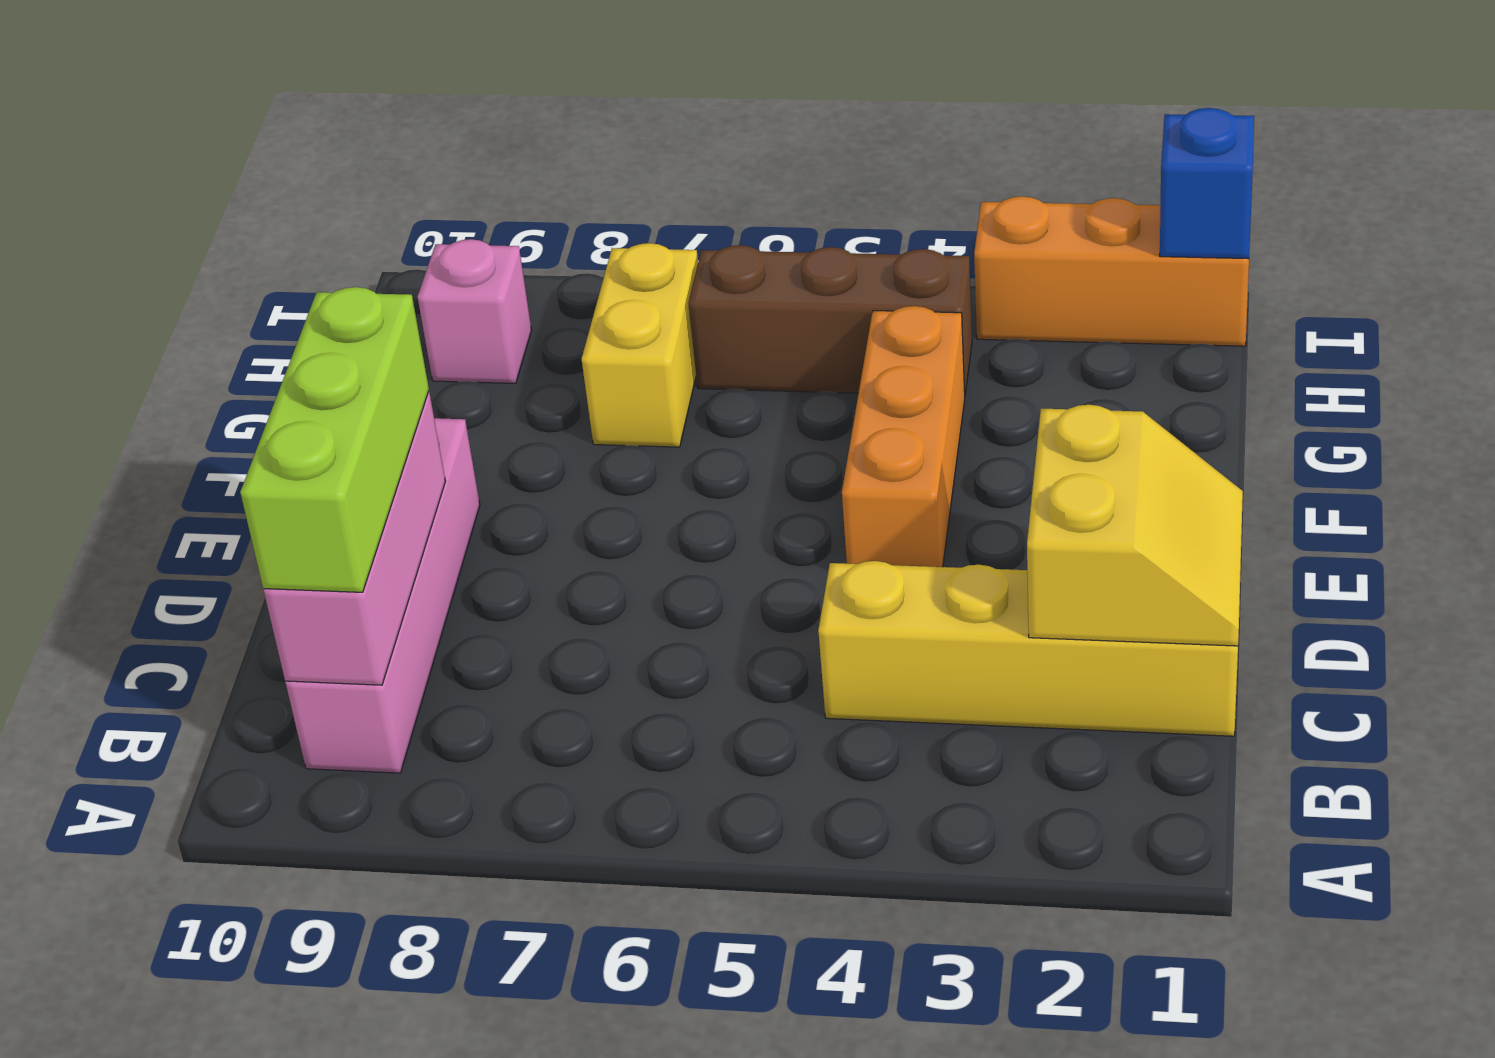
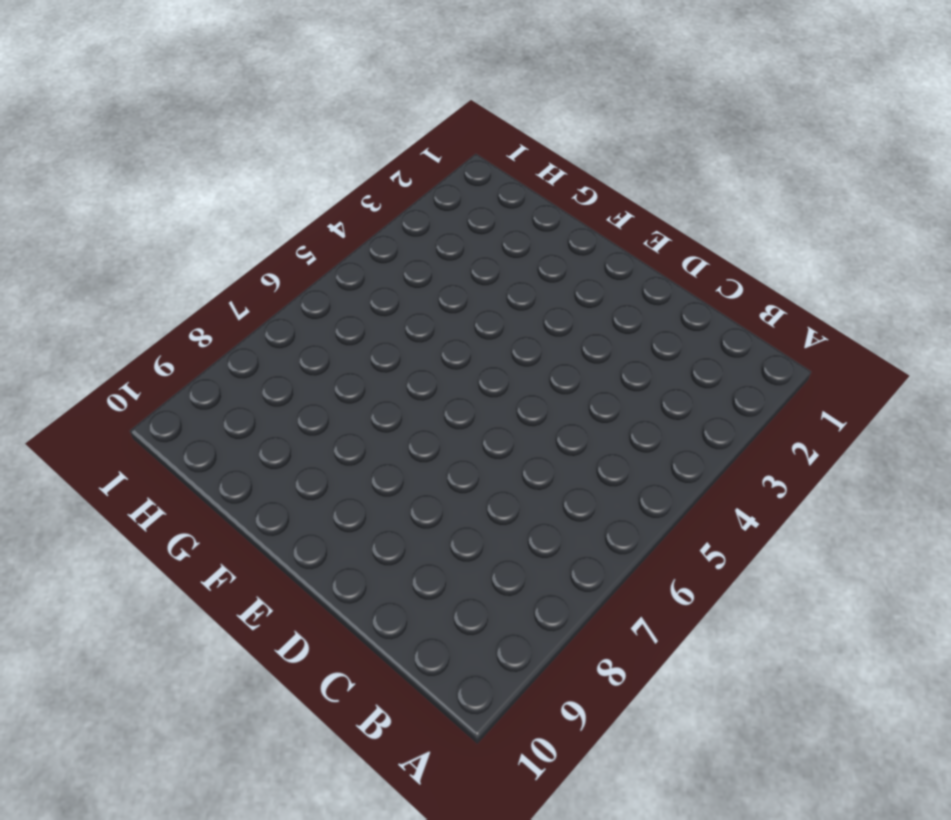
none -> pink brick B9:E9 level 1
none -> yellow brick C1:C4 level 1

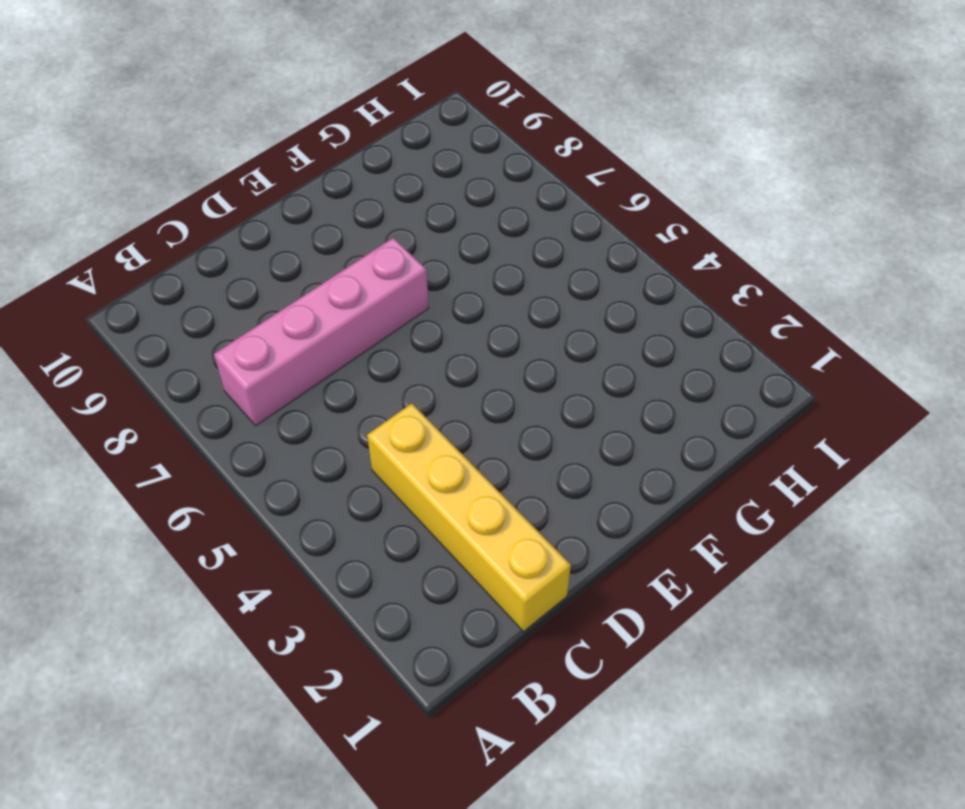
pink brick B7:E7 level 1 -> pink brick B9:E9 level 1
none -> orange brick E4:G4 level 1
none -> yellow brick G7:H7 level 1

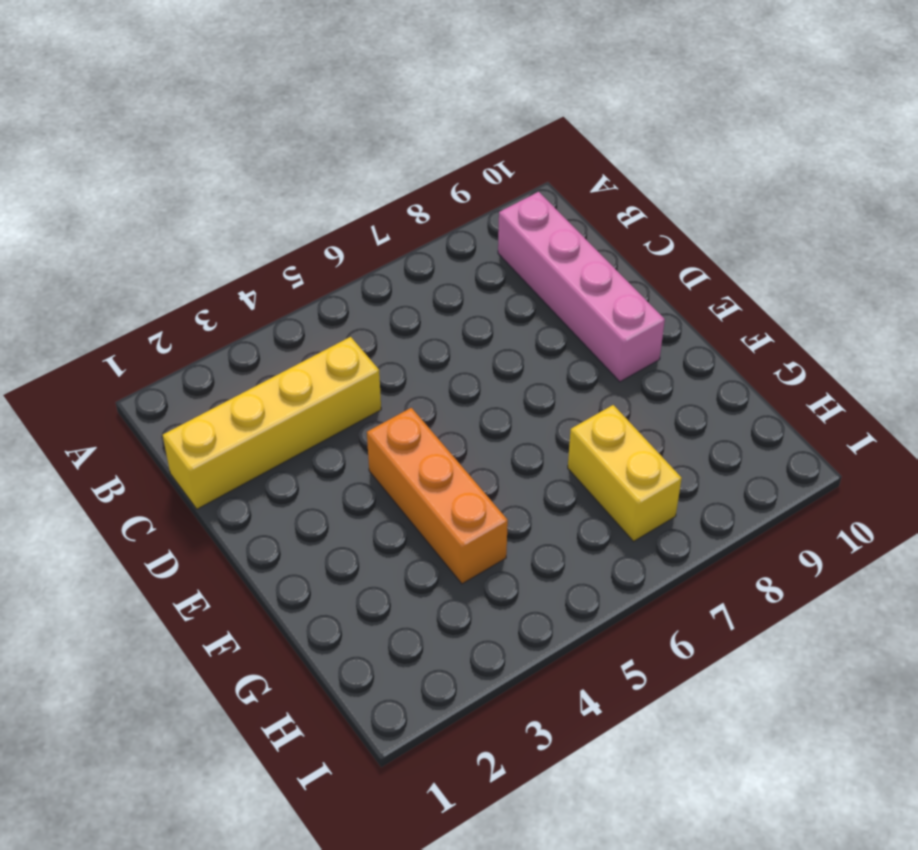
none -> brown brick H4:H6 level 1
none -> pink brick H9 level 1

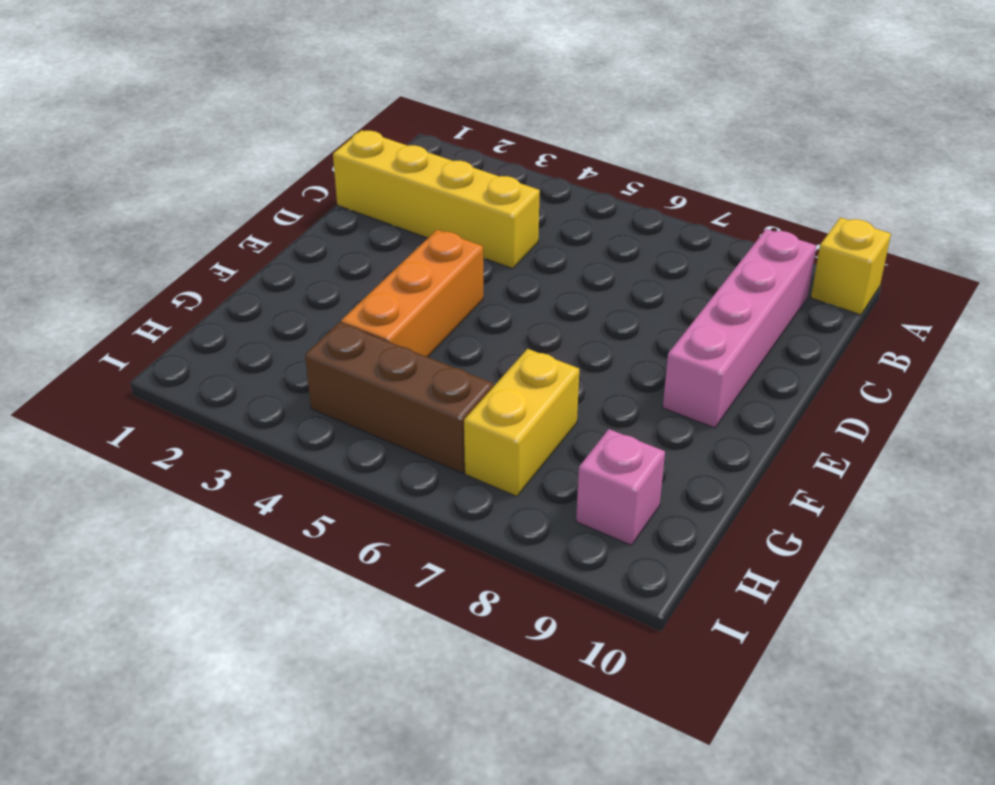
yellow brick A10 level 1 -> none
none -> orange brick I1:I3 level 1
none -> pink brick B9:D9 level 2

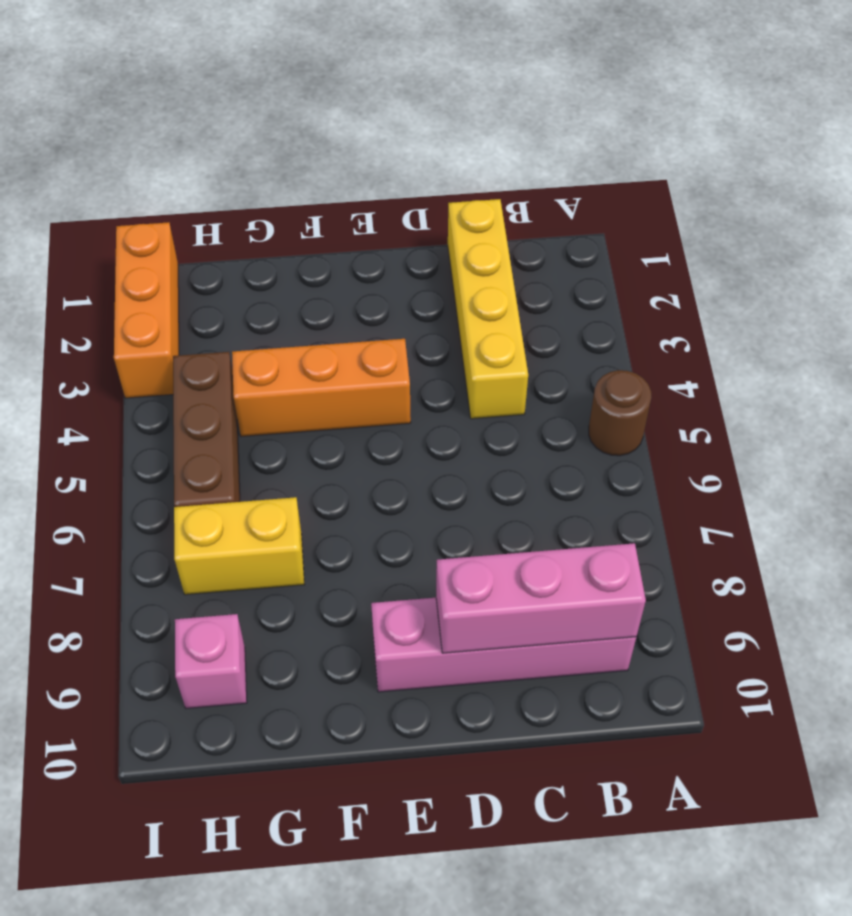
brown round brick A5 level 1 -> none
none -> yellow slope C1:D2 level 2 top 2
none -> blue brick I1 level 2

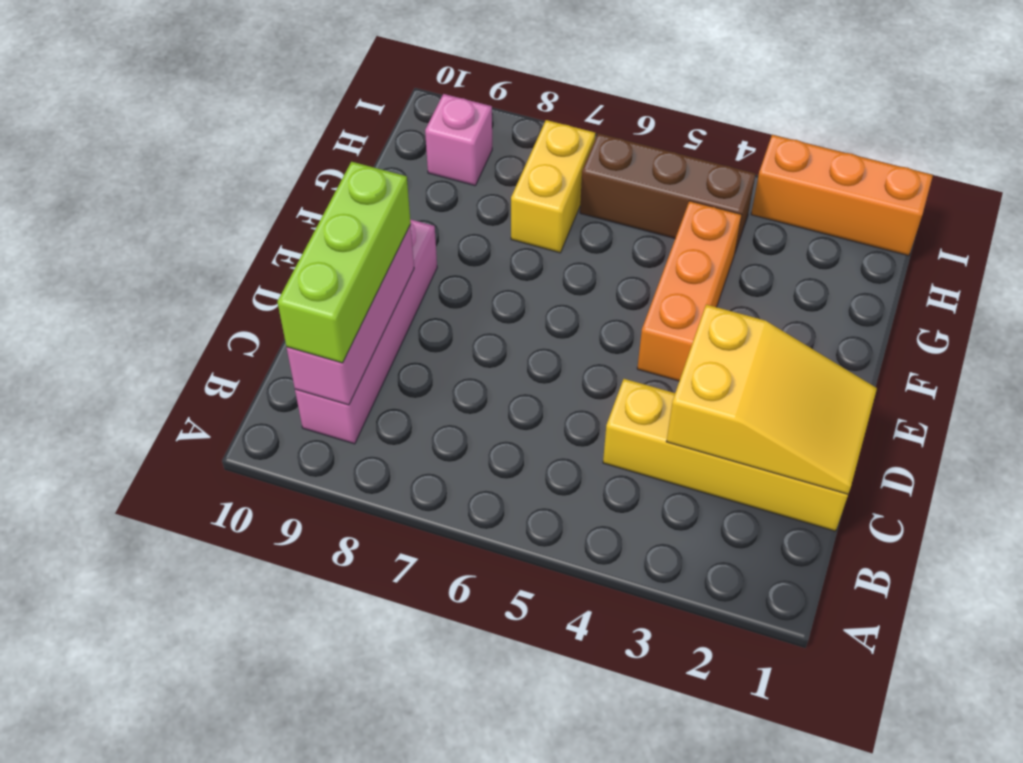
yellow slope C1:D3 level 2 top 3 -> yellow slope C1:D2 level 2 top 2
none -> blue brick I1 level 2

